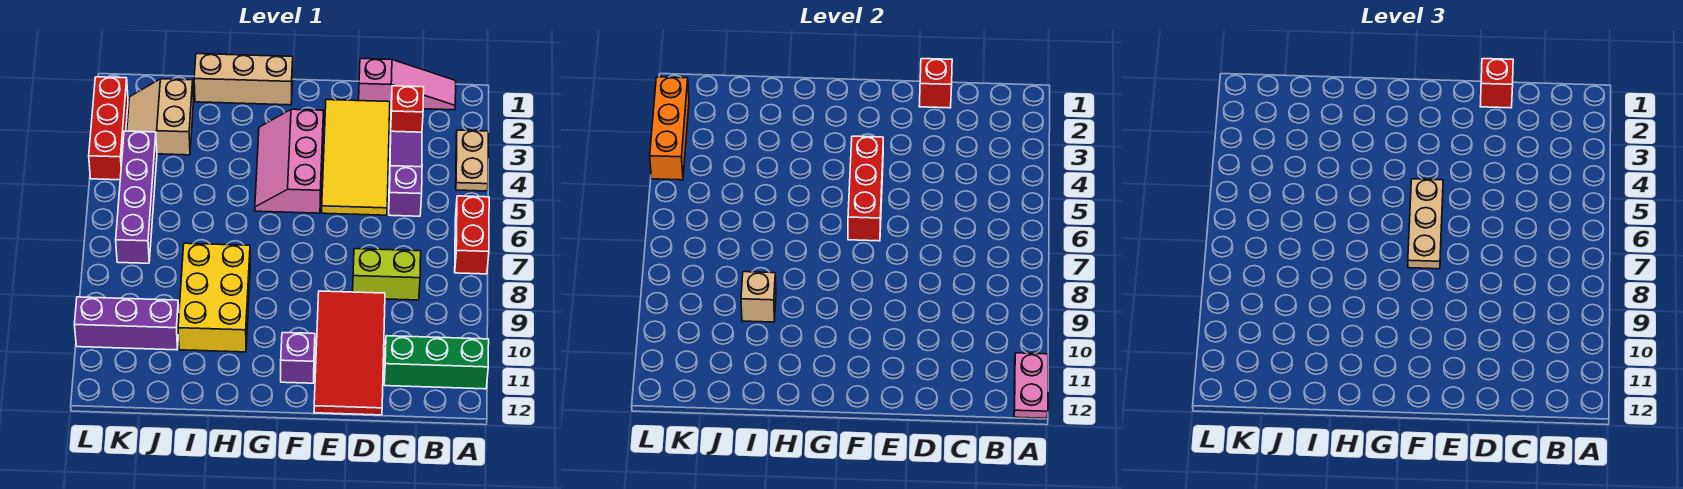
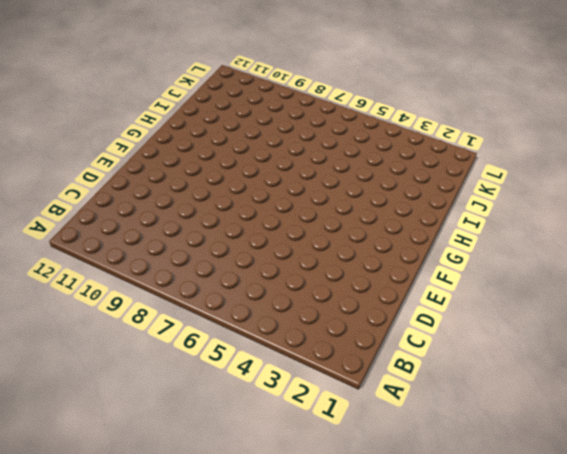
none -> tan plate A3:A4 level 1
none -> red brick A6:A7 level 1
none -> green brick A11:C11 level 1

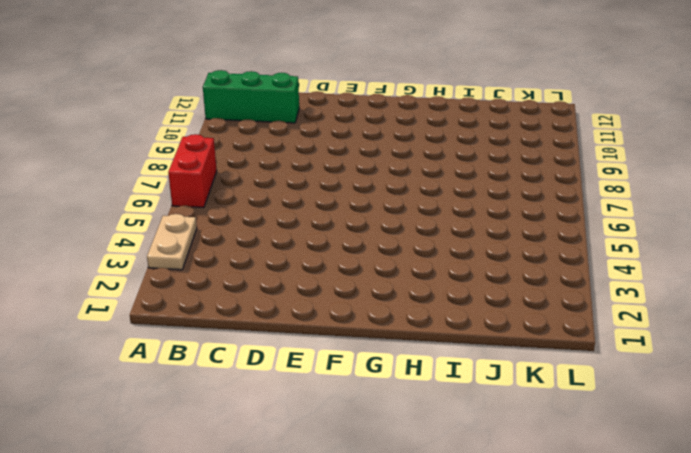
none -> pink slope B1:D1 level 1 top D
none -> red brick C2 level 1
none -> purple slope C3:C5 level 1 top 5

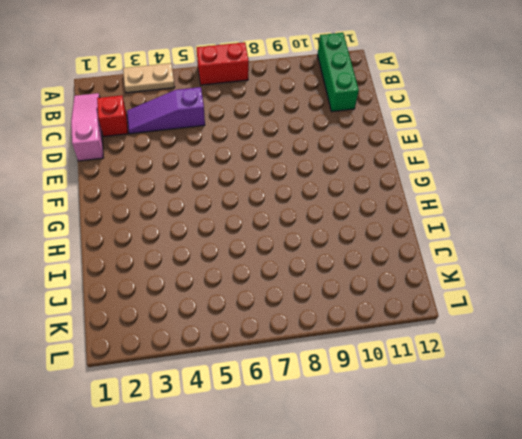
none -> lime brick C8:D8 level 1
none -> yellow tile D2:E5 level 1
none -> red tile D9:E12 level 1

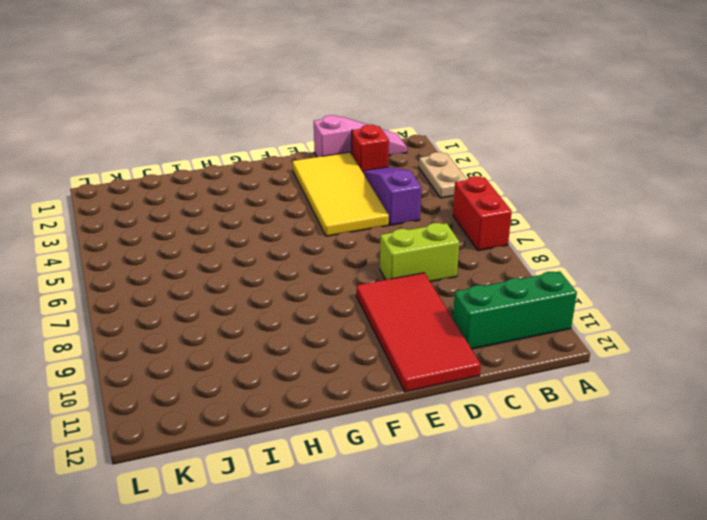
none -> pink slope F3:G5 level 1 top F
none -> purple brick F11 level 1
none -> tan brick G1:I1 level 1

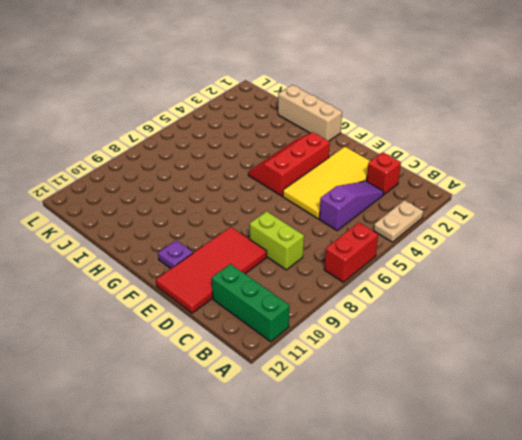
red slope F3:G5 level 1 top F -> pink slope F3:G5 level 1 top F
purple plate F11 level 1 -> purple brick F11 level 1
none -> pink slope B1:D1 level 1 top D
none -> yellow brick H8:I10 level 1
none -> tan slope J2:K3 level 1 top J

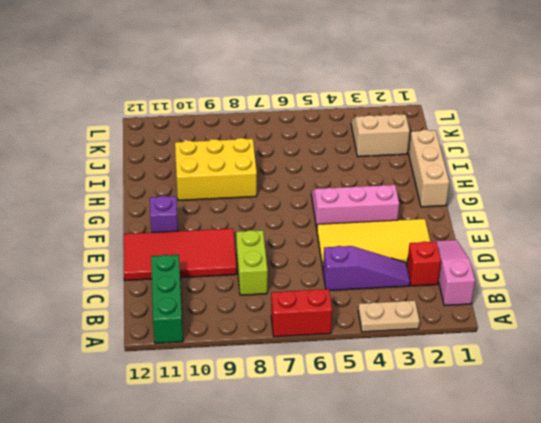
pink slope B1:D1 level 1 top B -> pink slope B1:D1 level 1 top D
none -> purple brick J10:L10 level 1
none -> purple brick K4:K7 level 1
none -> red brick L2:L4 level 1

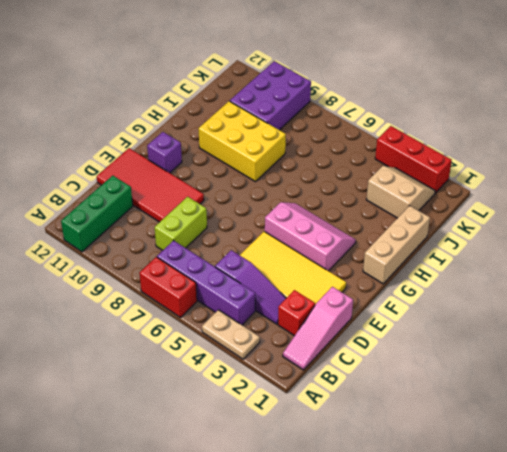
purple brick B4:B7 level 1 -> purple brick K4:K7 level 1
purple brick J9:L10 level 1 -> purple brick J10:L10 level 1
none -> pink plate A11:A12 level 2
none -> red brick D1 level 2
none -> red brick F4:F6 level 2

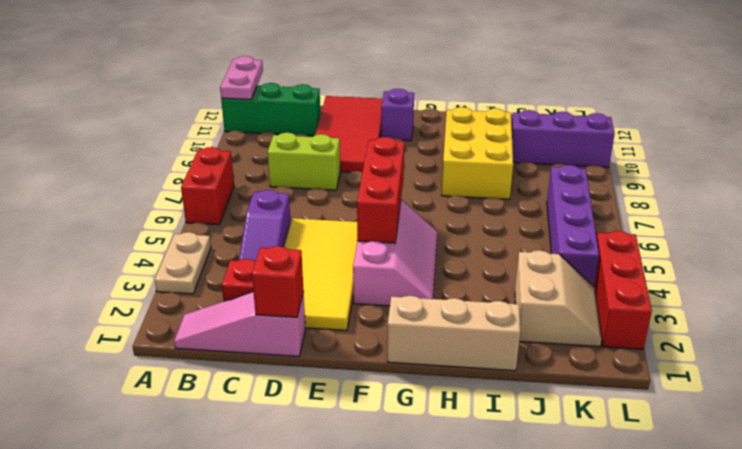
none -> tan brick I9 level 2
none -> orange brick L2:L4 level 2
none -> red brick D1 level 3

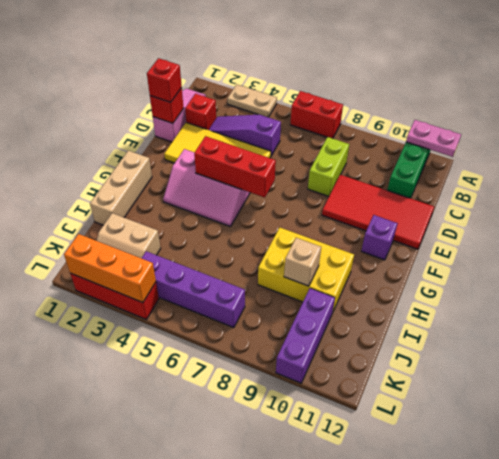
none -> tan plate F5:F7 level 3

